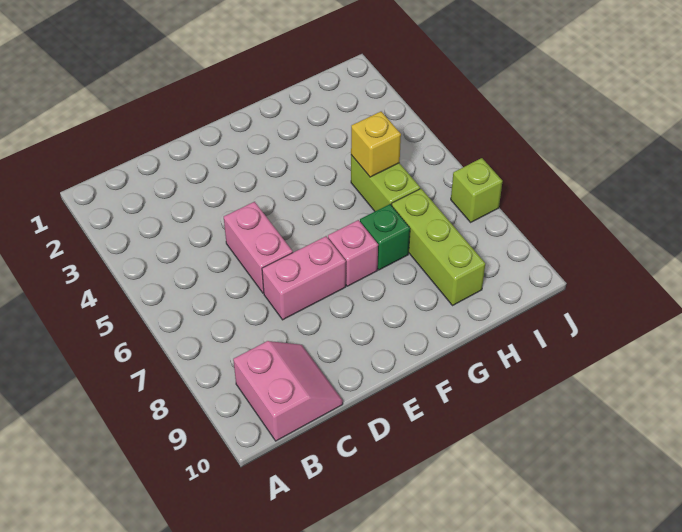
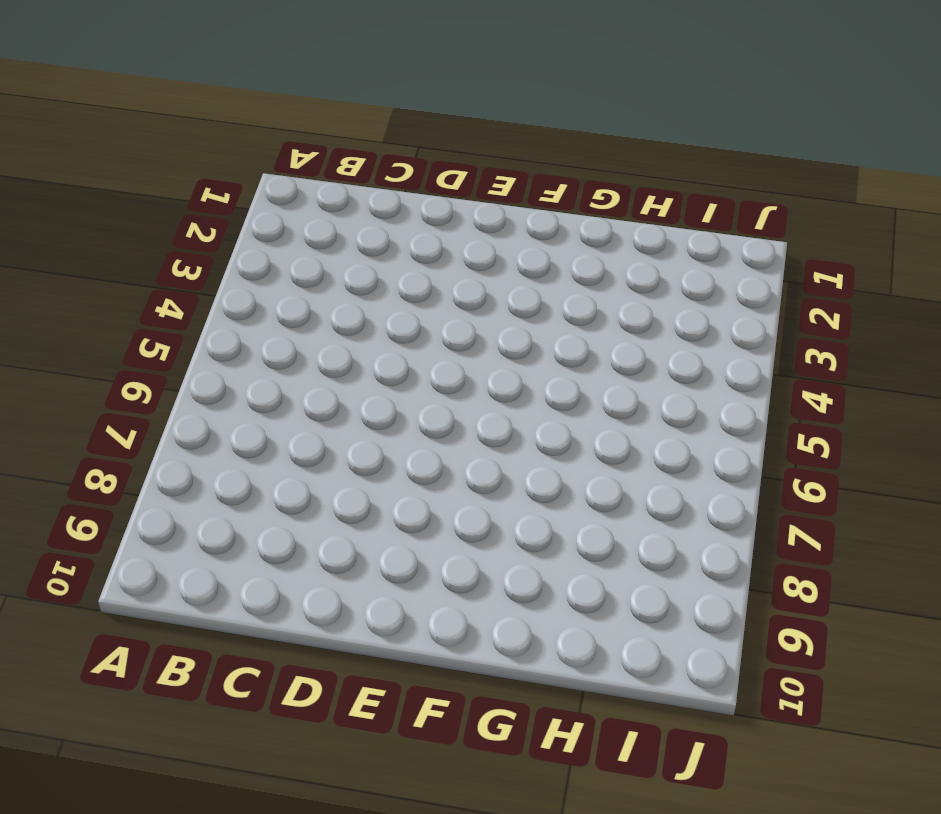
none -> pink slope B9:C10 level 1 top B
none -> pink brick D5:D6 level 1

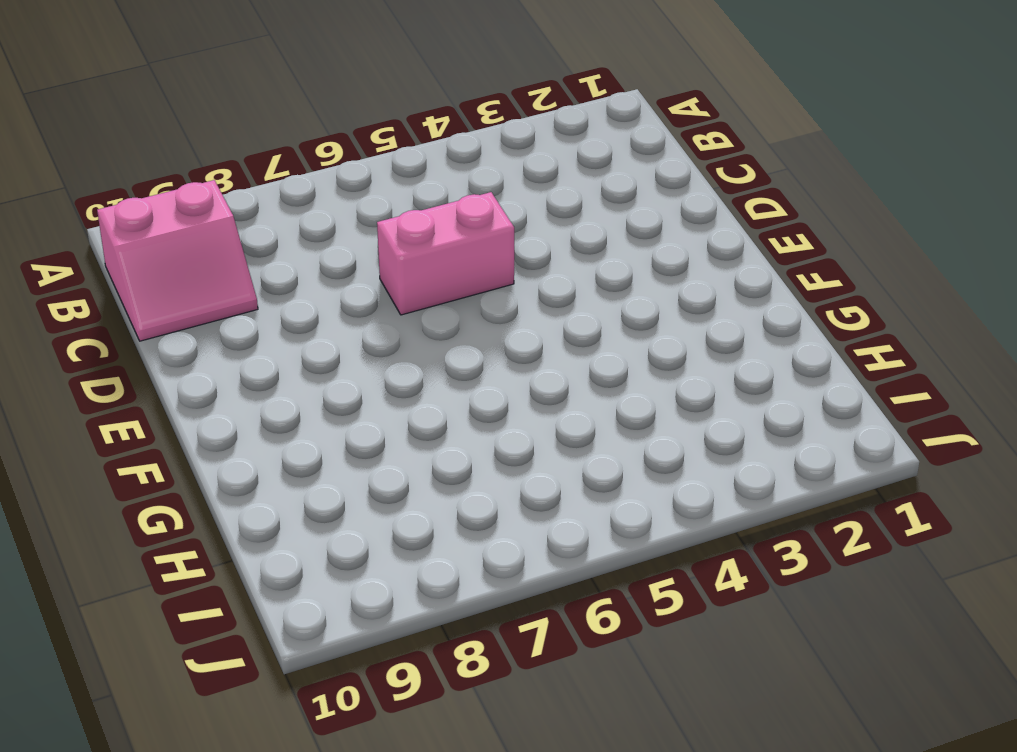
none -> pink brick D7:E7 level 1
none -> pink brick F7 level 1

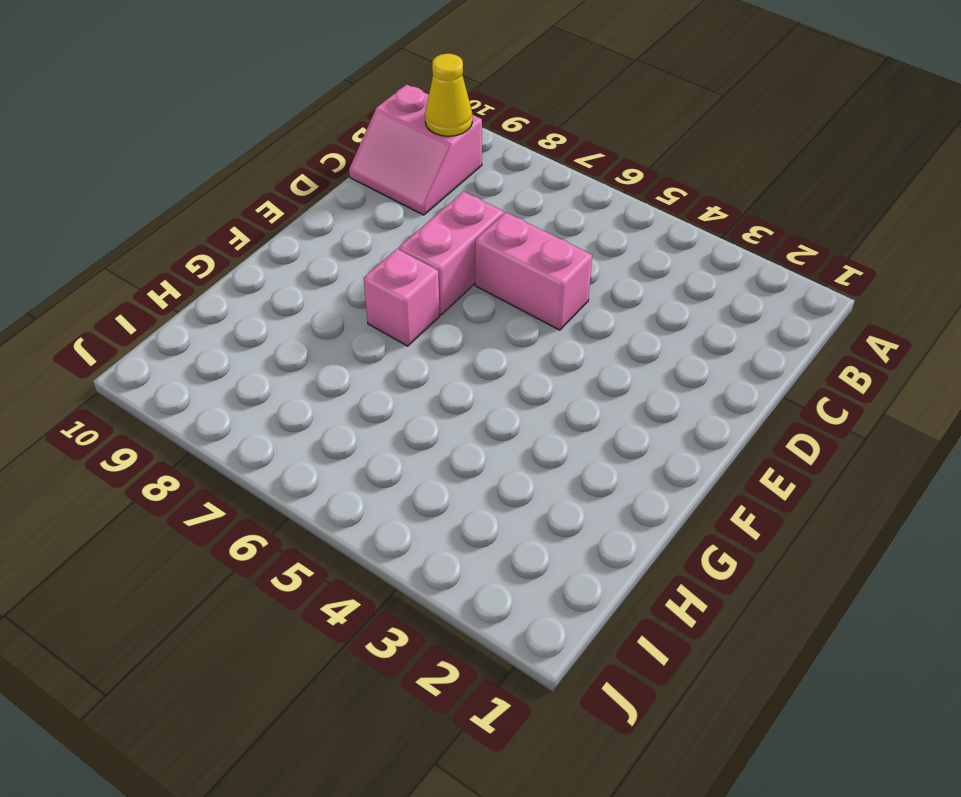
yellow cone B9 level 2 -> none
none -> green brick G7 level 1
none -> lime brick H5:H6 level 1

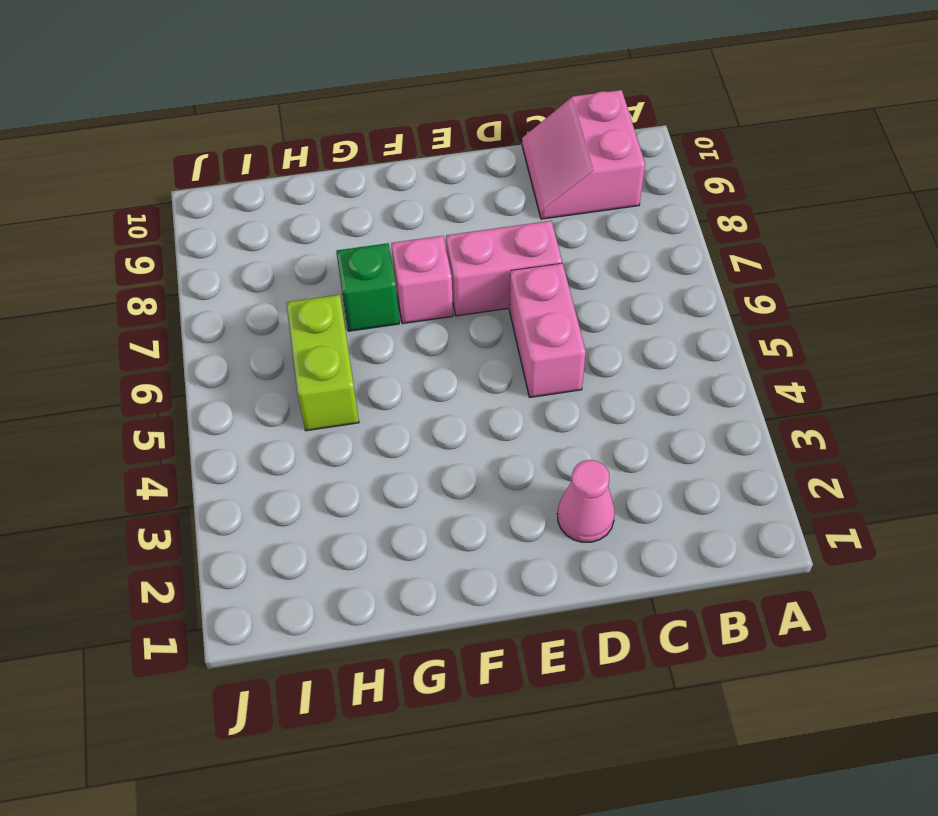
pink cone D2 level 1 -> none
none -> lime brick H7:H9 level 1
none -> lime brick J7 level 1

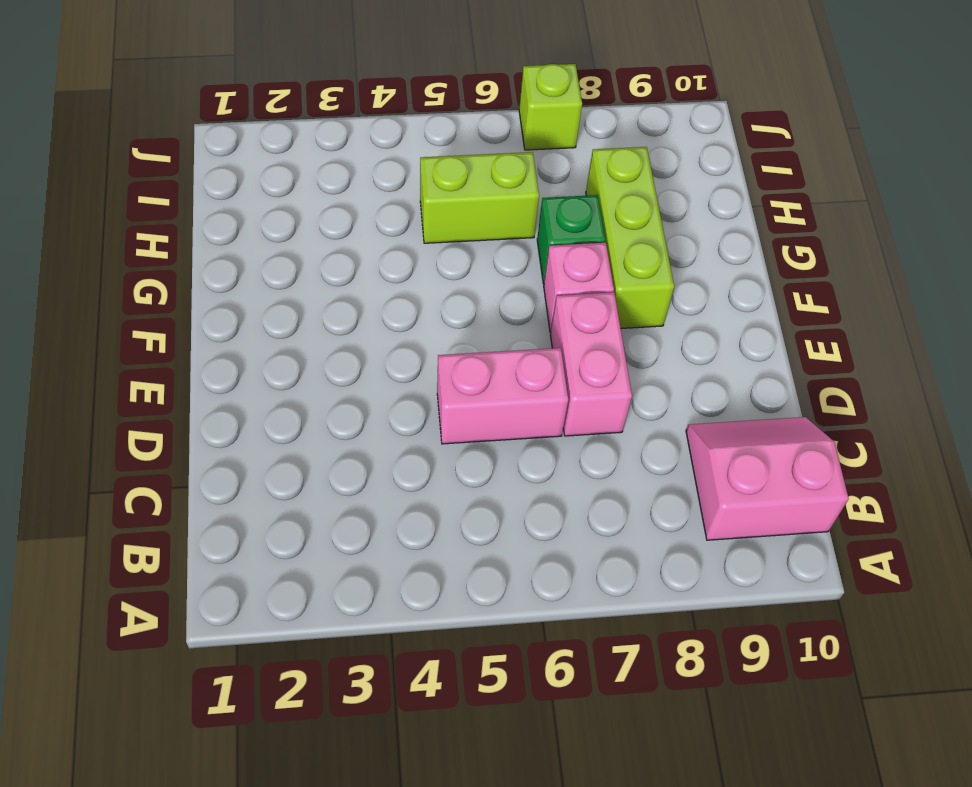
lime brick F8:H8 level 1 -> lime brick H7:H9 level 1
none -> yellow brick H5 level 2

